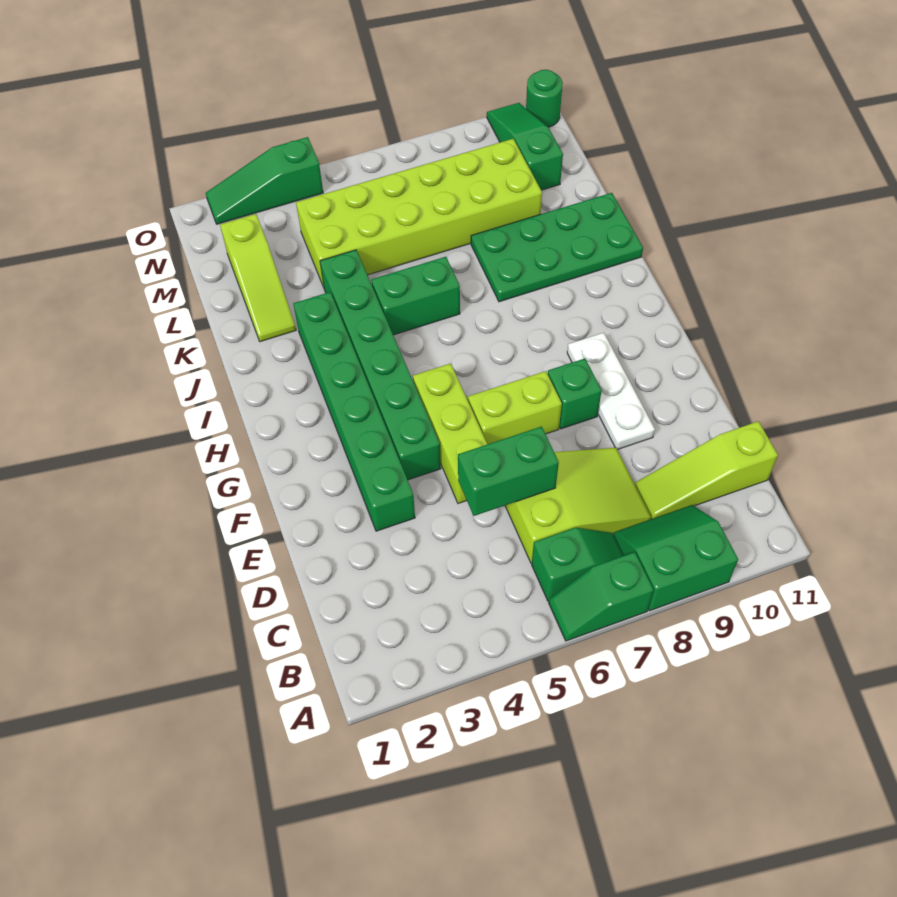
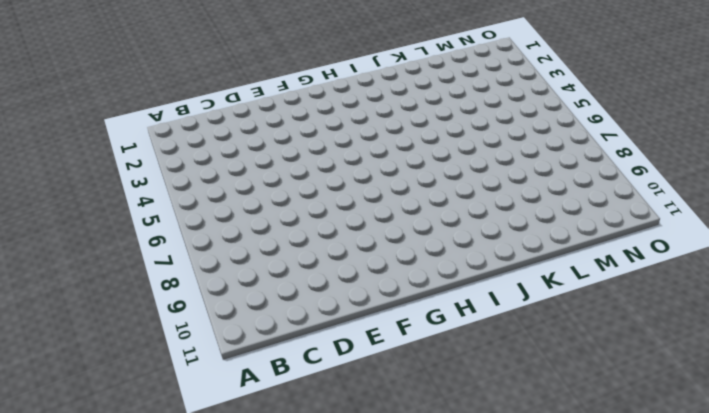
none -> green slope A6:A7 level 1 top 7
none -> green slope A8:B9 level 1 top A
none -> green slope B6:B7 level 1 top 6

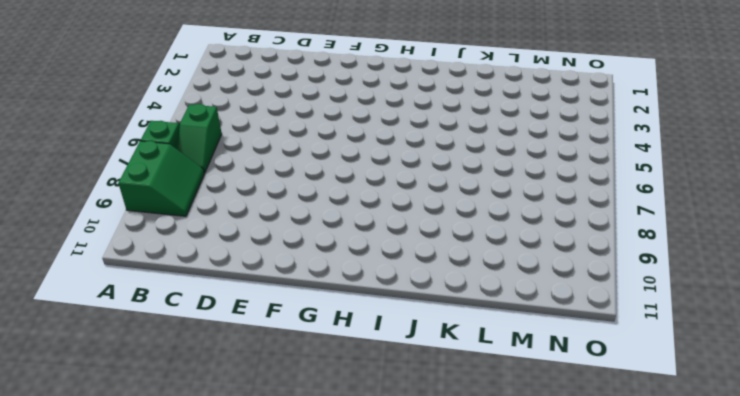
none -> lime slope C6:D8 level 1 top 6
none -> lime slope C9:C11 level 1 top 11
none -> green brick E3:J3 level 1

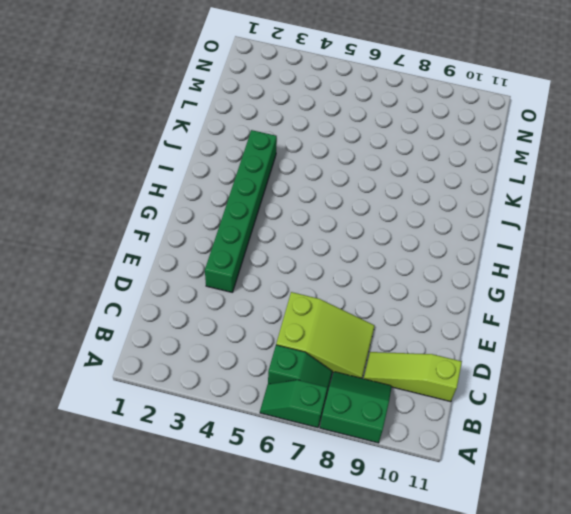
none -> lime brick E5:G5 level 1
none -> white plate E9:G9 level 1
none -> green brick F4:K4 level 1

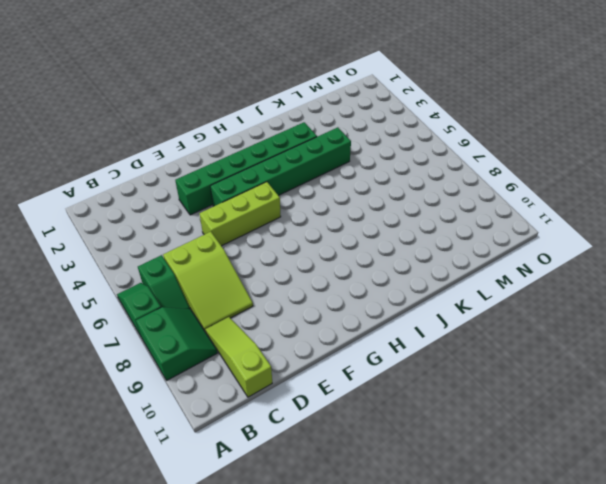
none -> white plate E9:G9 level 1
none -> lime brick F6:F7 level 1
none -> green brick F8 level 1

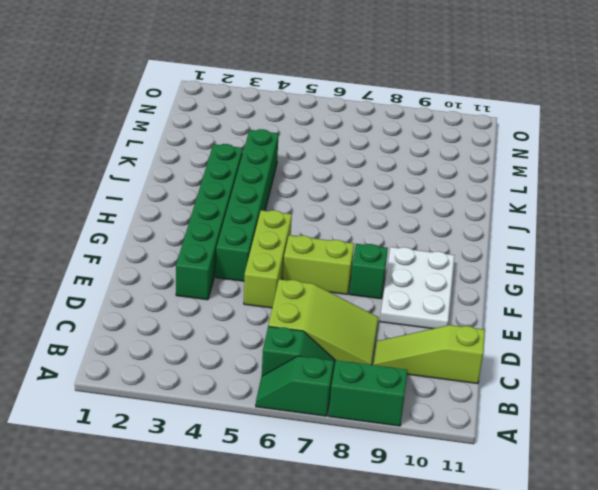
white plate E9:G10 level 1 -> white plate E9:G9 level 1
none -> green brick J5:J6 level 1
none -> green plate J8:K11 level 1
none -> lime slope K2:M2 level 1 top M

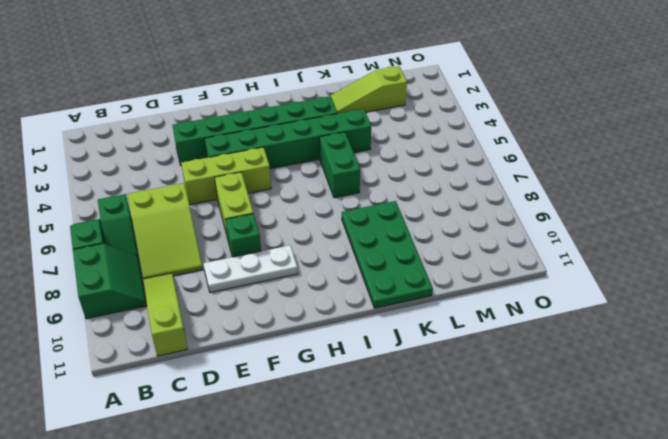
none -> lime brick L4:M9 level 1
none -> green slope M10:O10 level 1 top M
none -> green slope O2:O4 level 1 top 4

